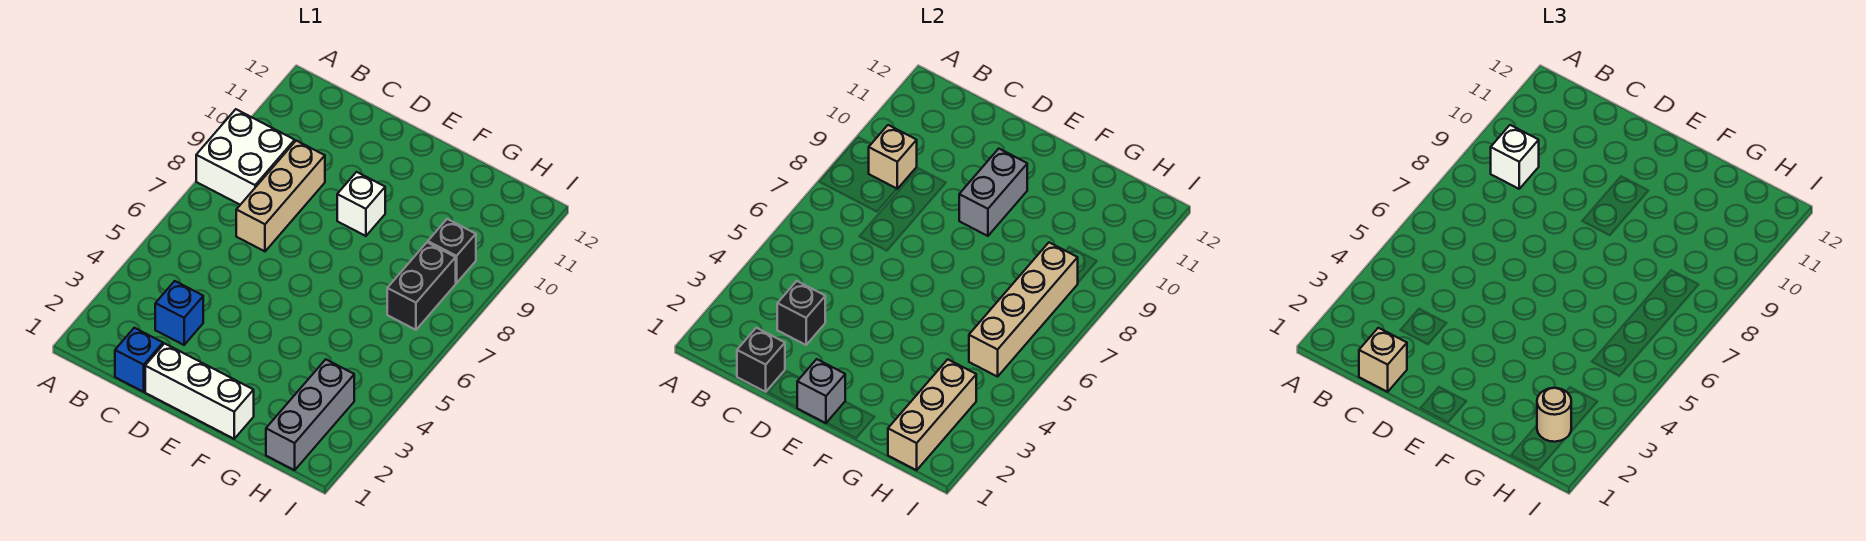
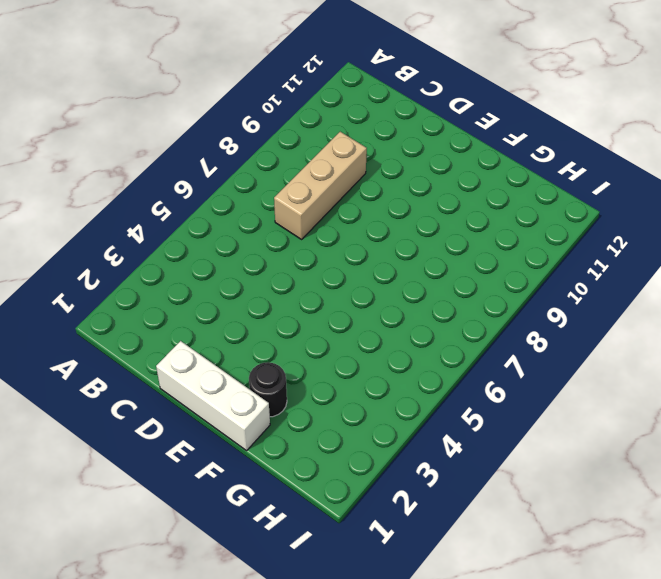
black round brick F2 level 1 -> none
none -> white brick A8:B9 level 1
none -> blue brick C1 level 1
none -> blue brick C3 level 1

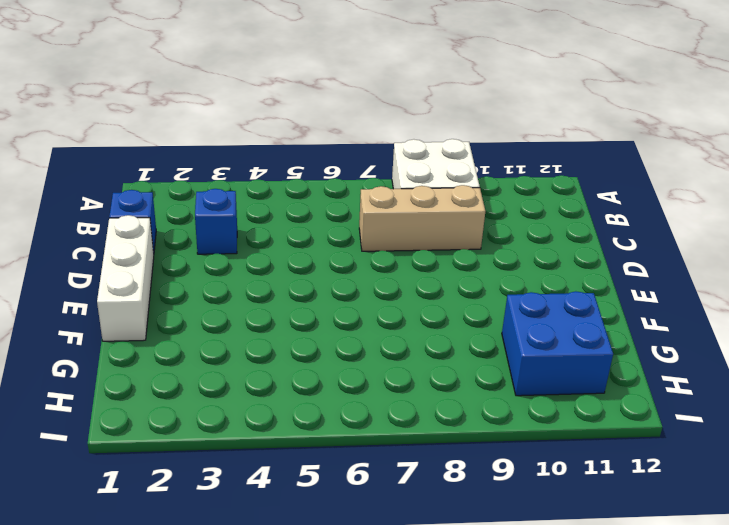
blue brick G10:H11 level 1 -> none
none -> white brick E9 level 1
none -> grey brick H1:H3 level 1
none -> black brick H7:H8 level 1

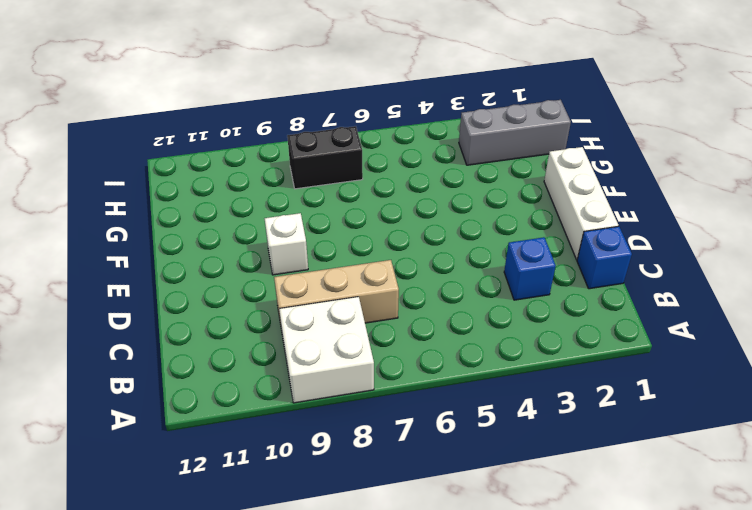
none -> black brick H9 level 1
none -> tan brick B9 level 2
none -> black brick C1 level 2

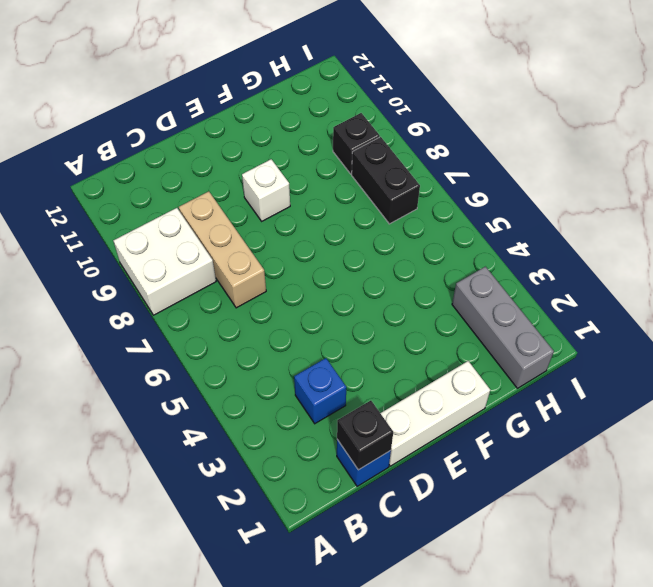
none -> tan brick B9 level 2
none -> black brick C3 level 2
none -> grey brick E1 level 2

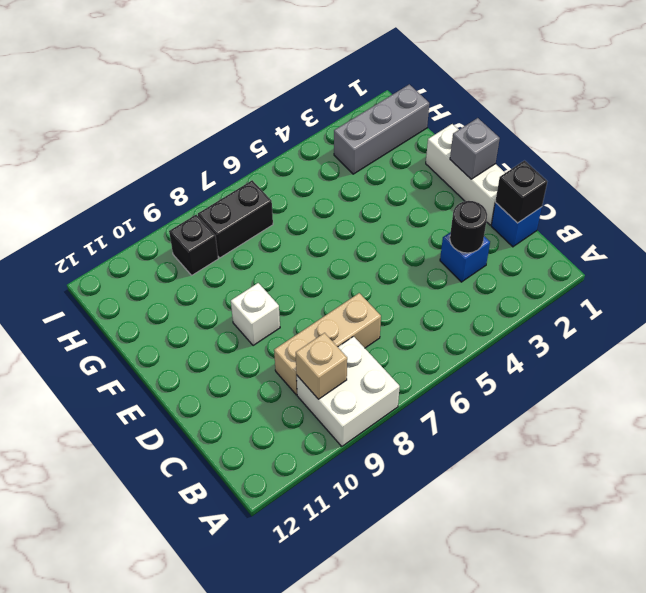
black round brick C3 level 2 -> black brick C3 level 2
none -> grey brick E9:E10 level 2
none -> tan brick H1:H3 level 2
none -> tan brick H5:H8 level 2

